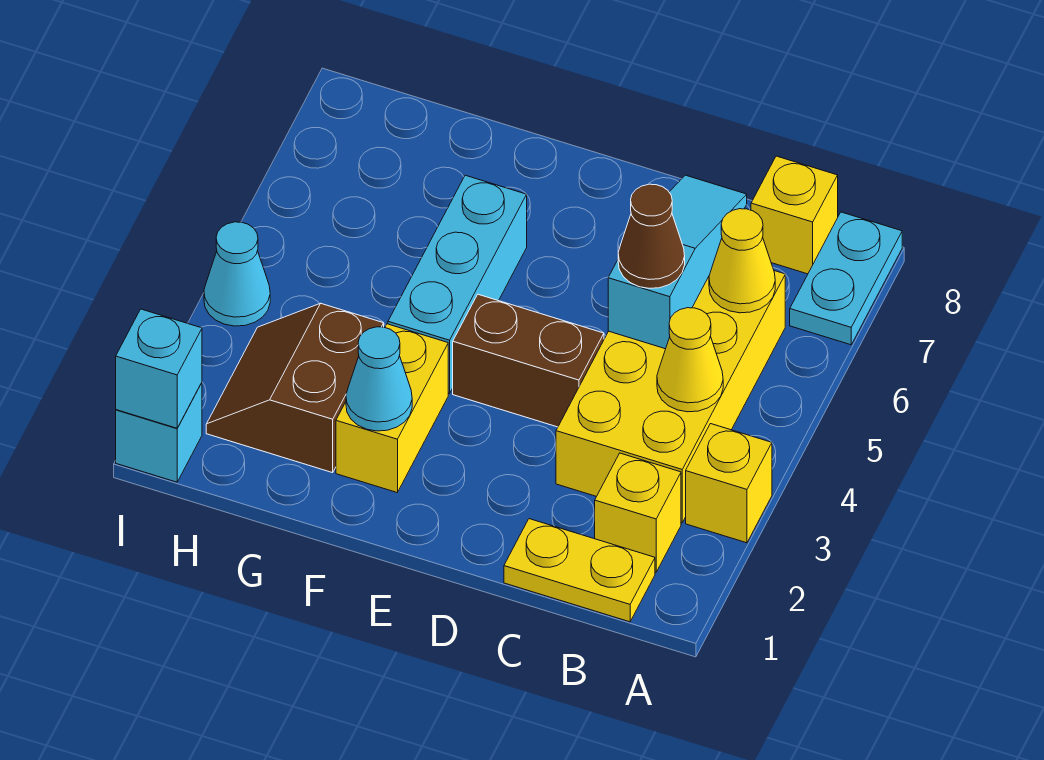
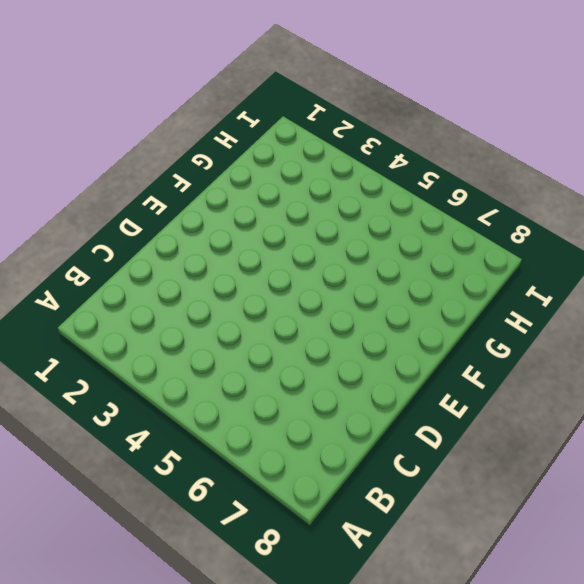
none -> yellow brick A3 level 1
none -> cyan plate A7:A8 level 1
none -> yellow plate B1:C1 level 1

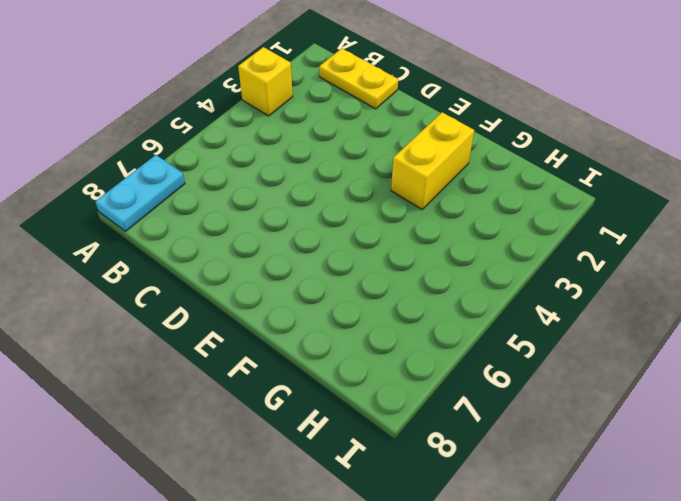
none -> yellow brick B2 level 1
none -> yellow brick B3:C6 level 1
none -> yellow brick B8 level 1

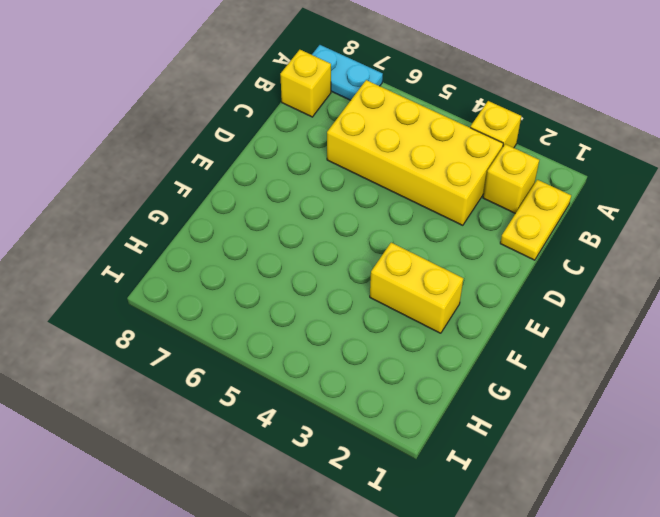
none -> brown brick D4:E4 level 1
none -> cyan brick F4:F6 level 1
none -> brown slope G2:H3 level 1 top G

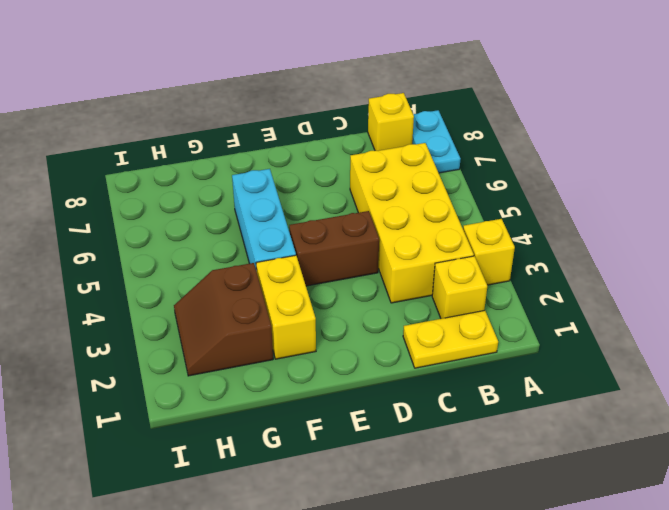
none -> cyan brick I1 level 1
none -> cyan cone I4 level 1
none -> yellow cone B4 level 2

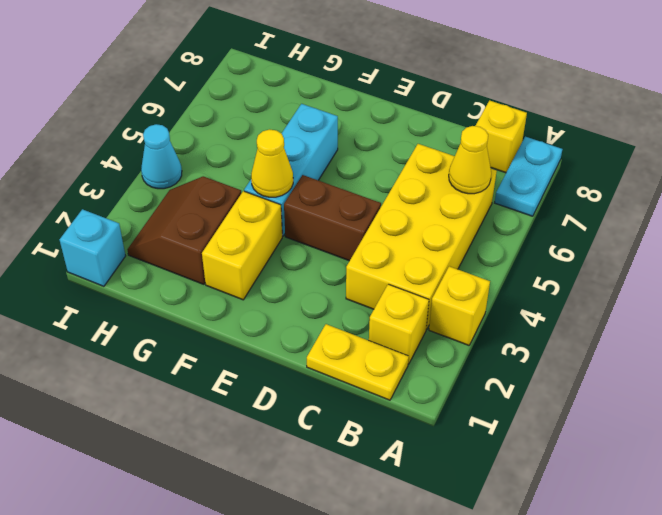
yellow cone F4 level 2 -> yellow cone B4 level 2
none -> cyan slope C5:C7 level 2 top 5
none -> cyan cone F2 level 2
none -> cyan brick I1 level 2

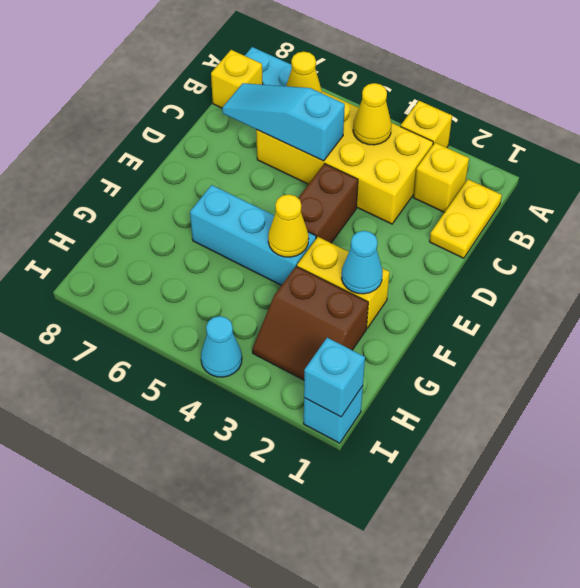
yellow cone F4 level 2 -> none
none -> brown cone C5 level 3

